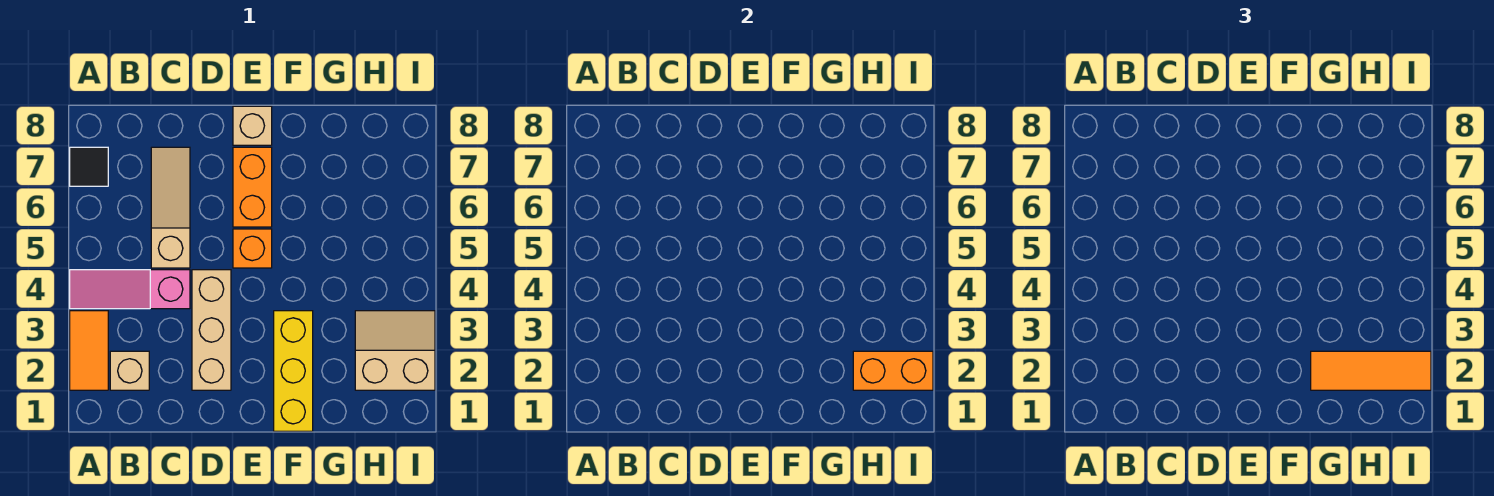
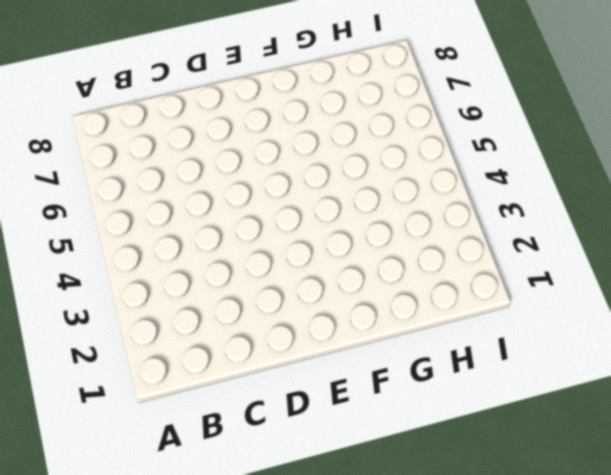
none -> orange tile A2:A3 level 1
none -> pink slope A4:C4 level 1 top C
none -> black tile A7 level 1

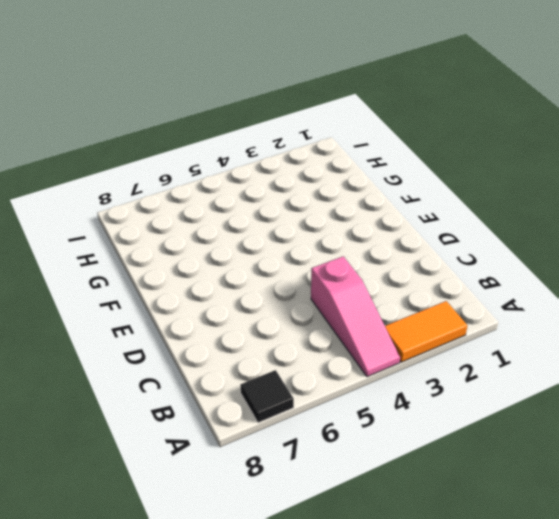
none -> tan brick B2 level 1
none -> tan slope C5:C7 level 1 top 5
none -> tan brick D2:D4 level 1

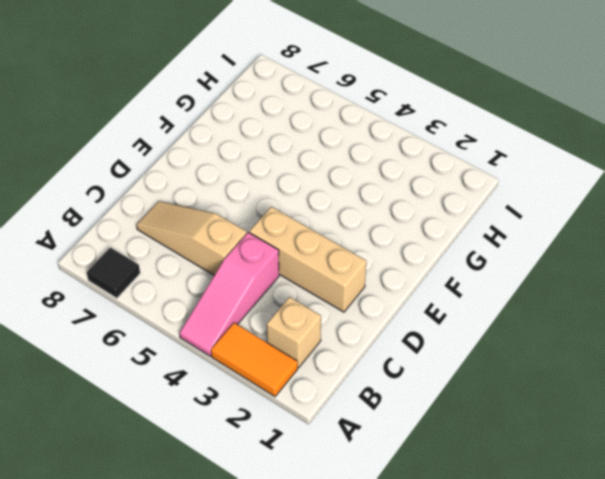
none -> orange brick E5 level 1
none -> orange brick E6:E7 level 1
none -> tan brick E8 level 1

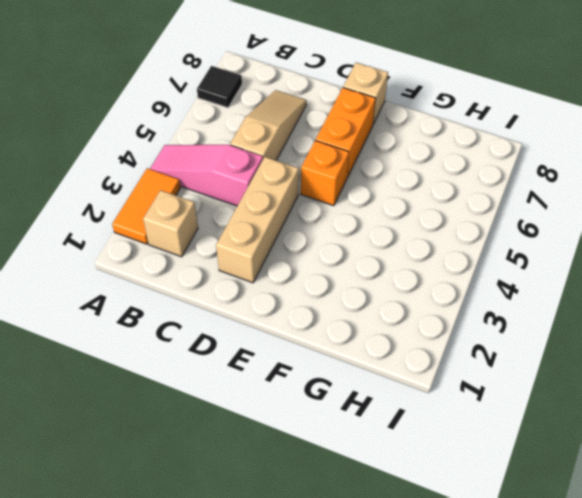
none -> yellow brick F1:F3 level 1
none -> tan slope H2:I3 level 1 top 2
none -> orange brick H2:I2 level 2

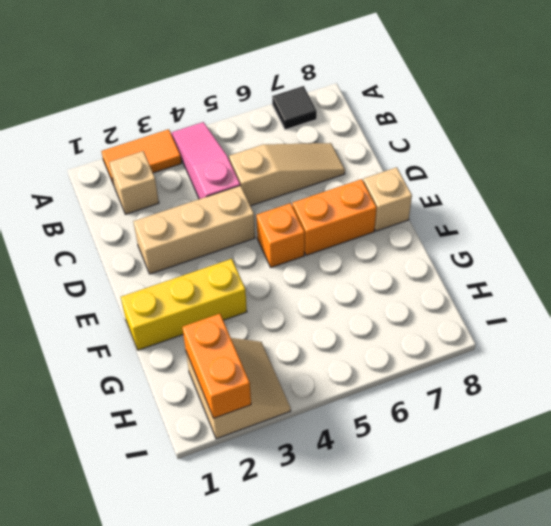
none -> orange tile G2:I2 level 3

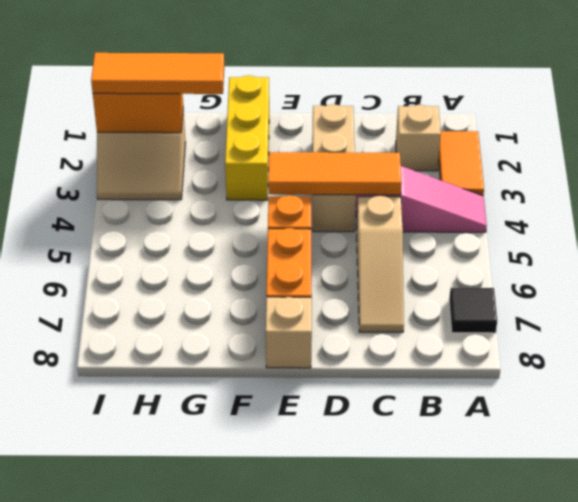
orange tile C4:E4 level 2 -> none

